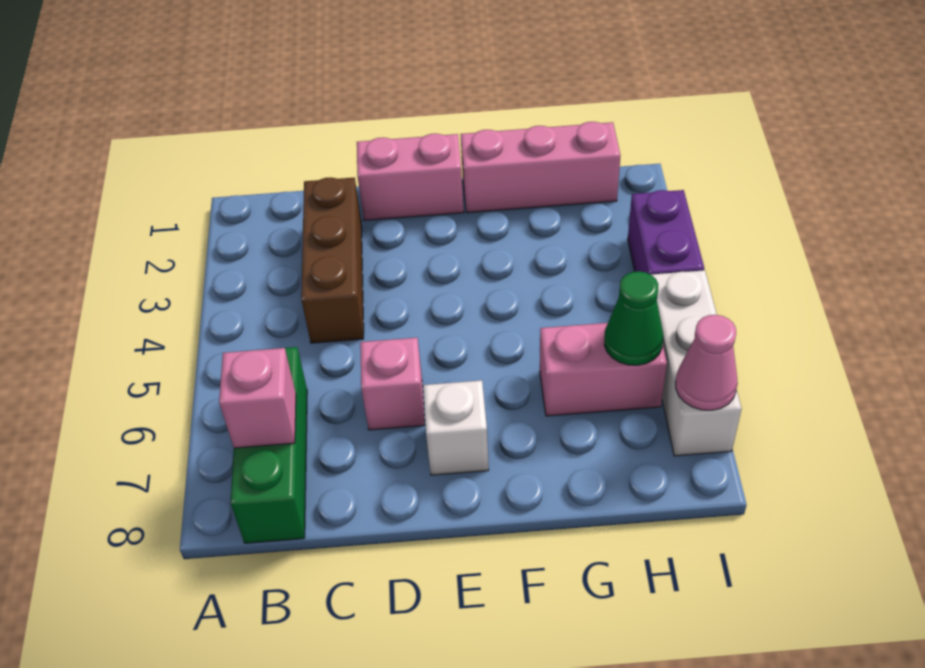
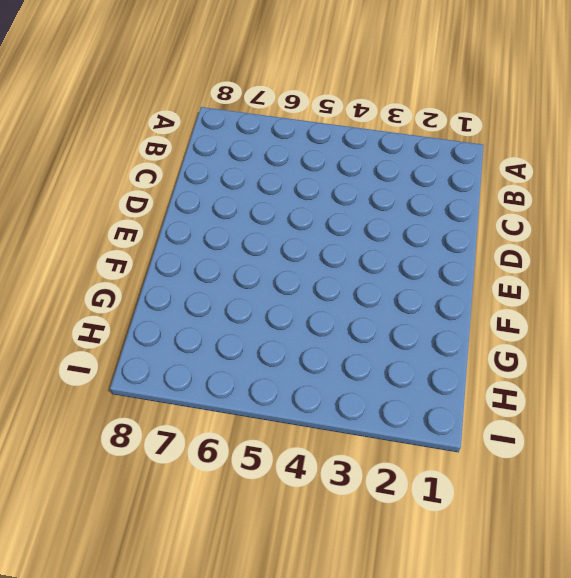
none -> green brick B6:B8 level 1
none -> brown brick C2:C4 level 1
none -> pink brick D1:E1 level 1

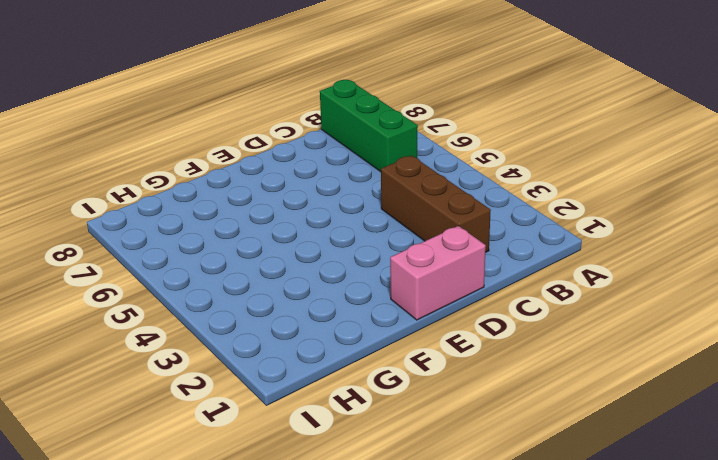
none -> pink brick D6 level 1
none -> white brick E7 level 1
none -> pink brick F1:H1 level 1

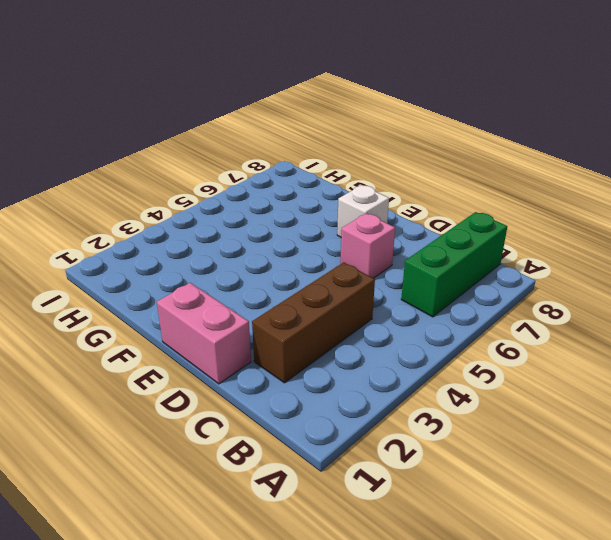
none -> pink brick F1:H1 level 1
none -> pink brick G6:H6 level 1
none -> purple brick I3:I4 level 1

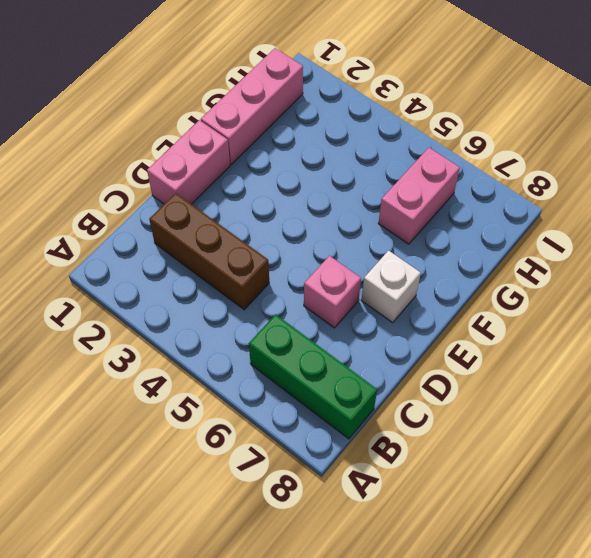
none -> purple brick I3:I4 level 1
none -> white brick I5:I7 level 1
none -> pink brick B7 level 2

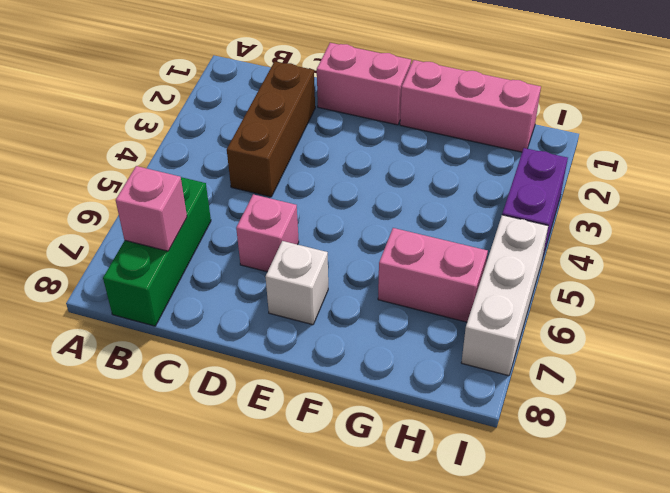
none -> green cone H6 level 2
none -> pink cone I7 level 2

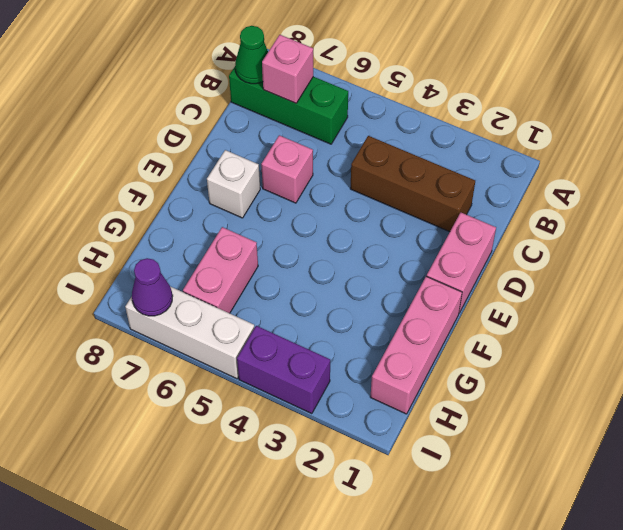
green cone B8 level 2 -> green cone H6 level 2
purple cone I7 level 2 -> pink cone I7 level 2

